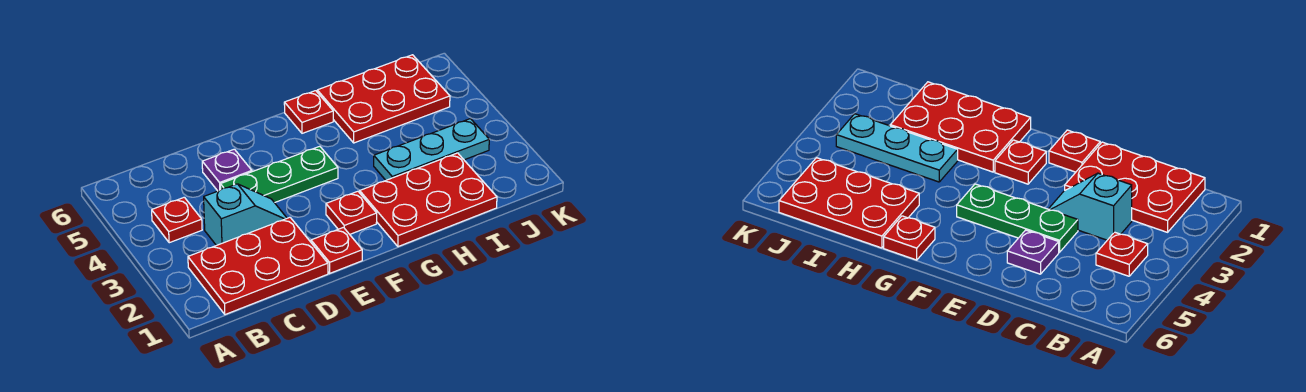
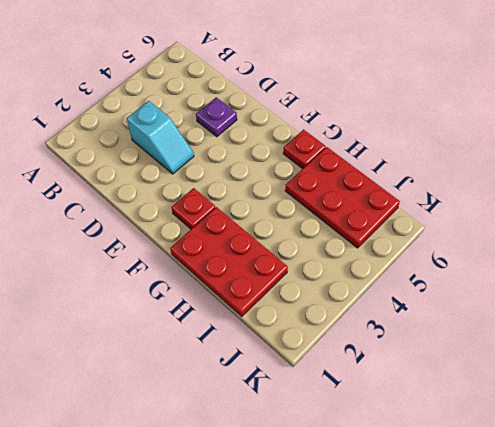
none -> red plate B1:D2 level 1
none -> red plate B4 level 1

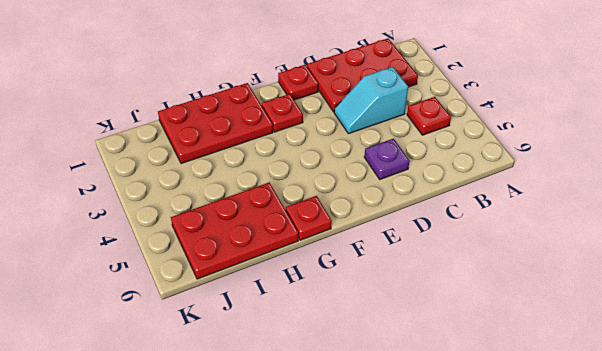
none -> green plate D4:F4 level 1
none -> cyan plate H3:J3 level 1

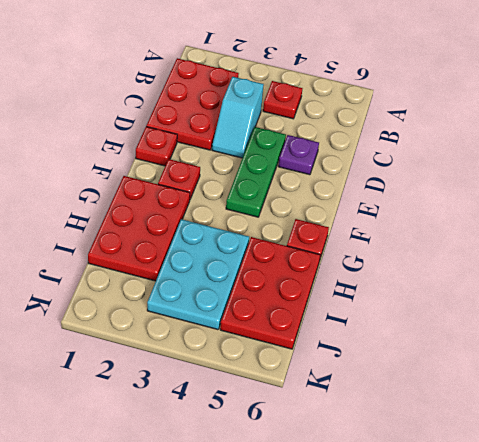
cyan plate H3:J4 level 1 -> cyan plate H3:J3 level 1

